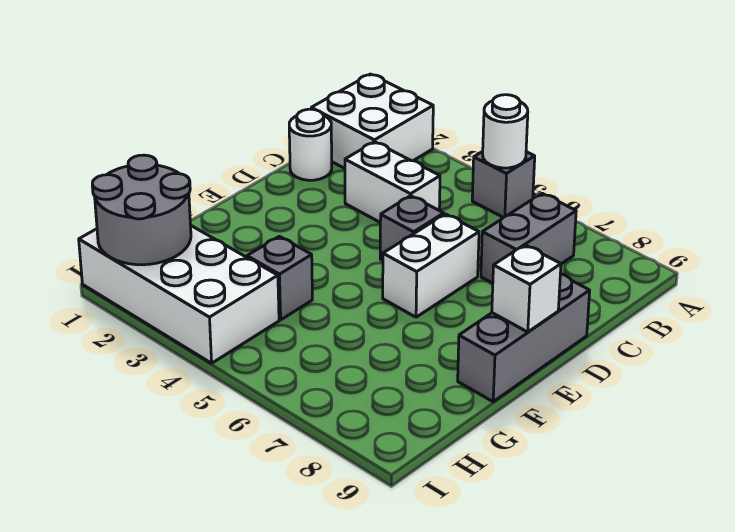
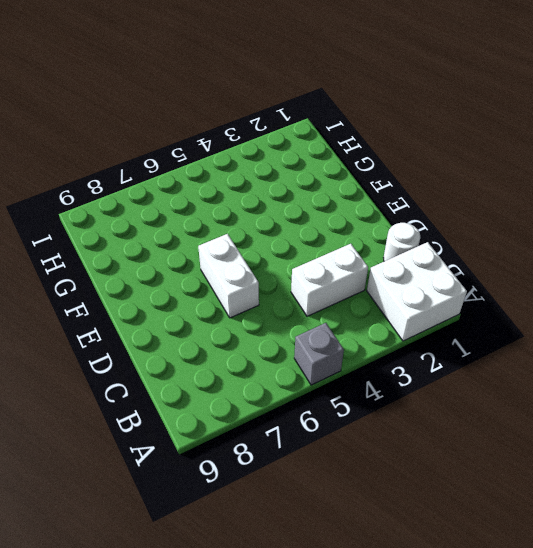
none -> grey brick B7:C7 level 1
none -> grey brick D5 level 1
none -> grey brick D9:F9 level 1

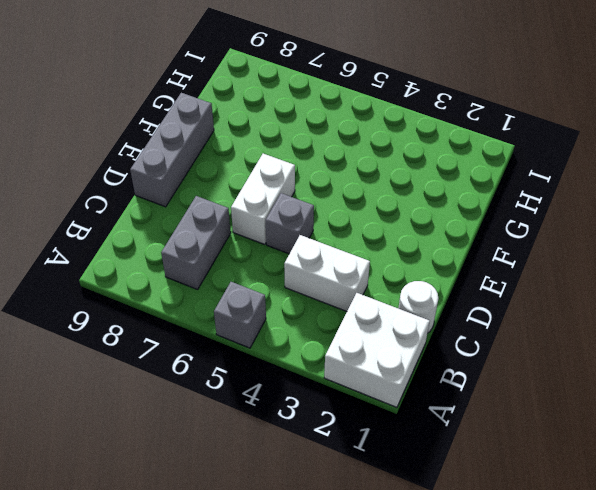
none -> grey brick G4 level 1
none -> white brick H1:I4 level 1
none -> white round brick A5 level 2

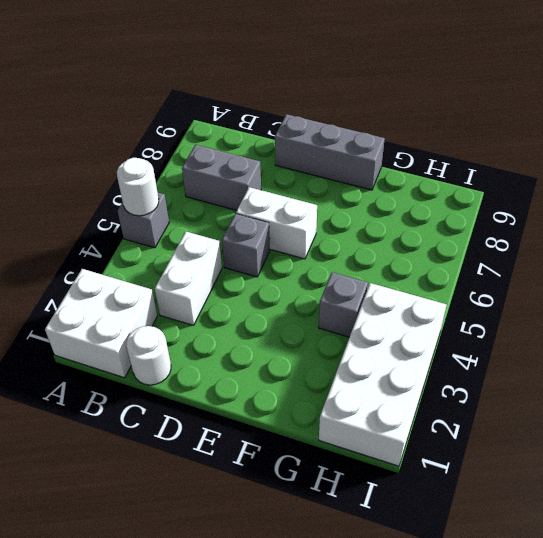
none -> white brick E9 level 2
none -> grey round brick H1:I2 level 2

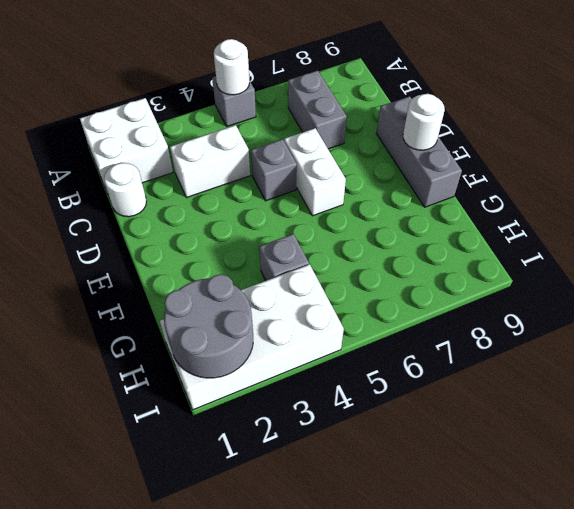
white round brick E9 level 2 -> white brick E9 level 2

